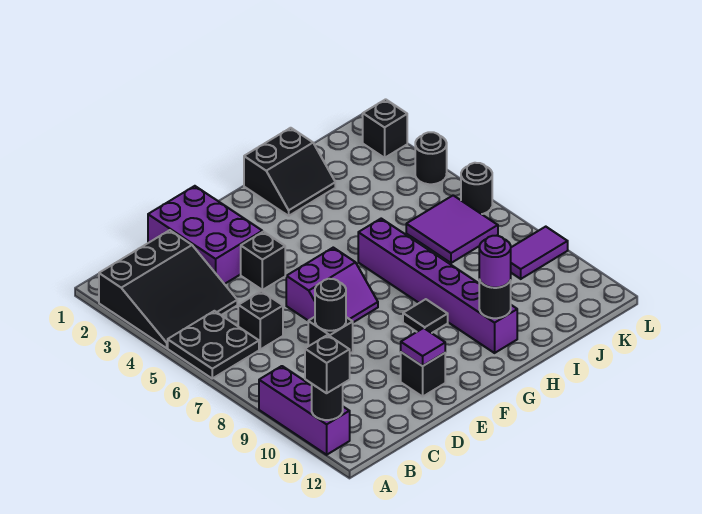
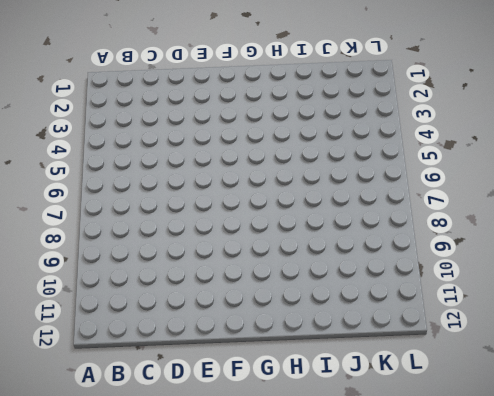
none -> black slope A2:C4 level 1 top 2
none -> black plate A5:B6 level 1
none -> purple brick A9:A11 level 1

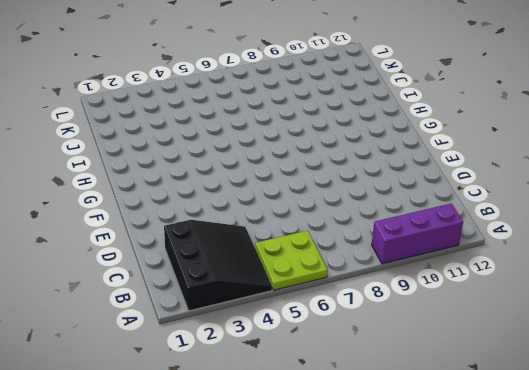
lime plate A5:B6 level 1 -> black plate A5:B6 level 1
none -> black brick C6 level 1
none -> purple brick D1:E3 level 1
none -> black brick D8 level 1

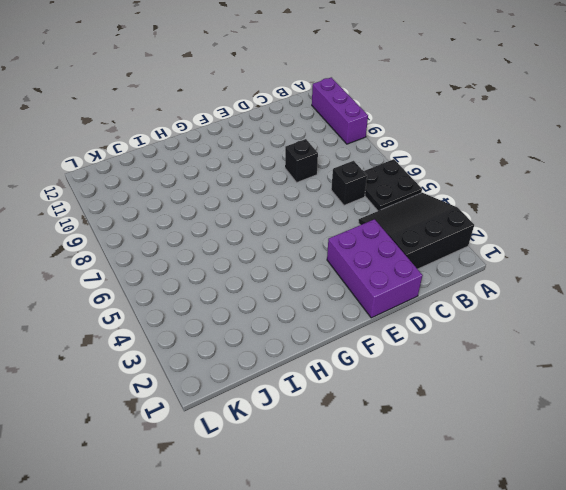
none -> black brick E4 level 1
none -> purple slope E6:F7 level 1 top 6
none -> black brick E11 level 1

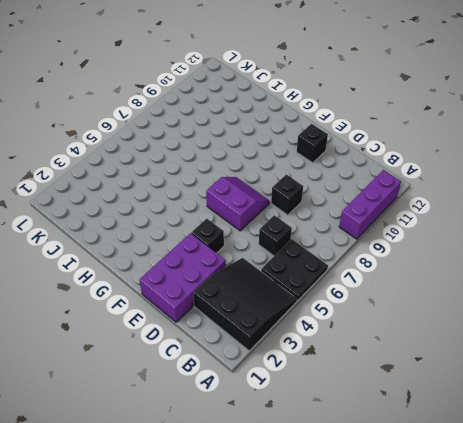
none -> black tile G9 level 1
none -> black slope H1:I2 level 1 top 1
none -> purple brick H6:H11 level 1

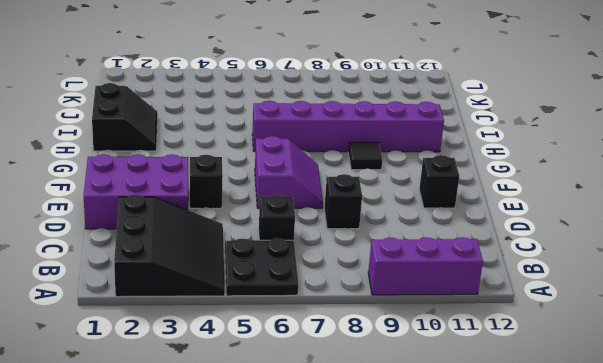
none -> purple tile J6:K7 level 1
none -> purple tile K9:L9 level 1
none -> black brick L2 level 1

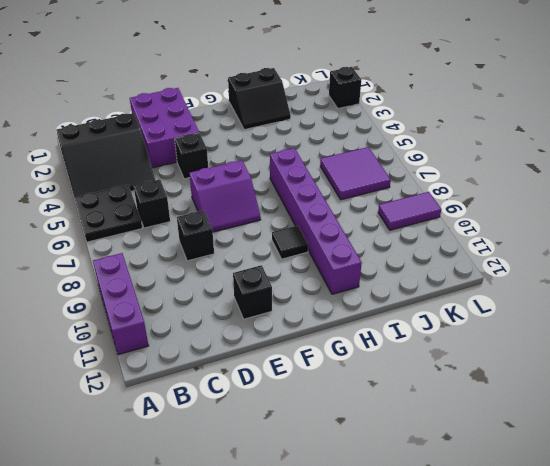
none -> black round brick L4 level 1
none -> black round brick L6 level 1
none -> black round brick A11 level 2

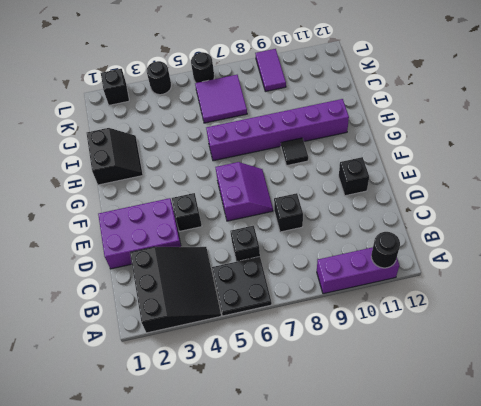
none -> black round brick D8 level 2
none -> purple tile E11 level 2
none -> black round brick H11 level 2

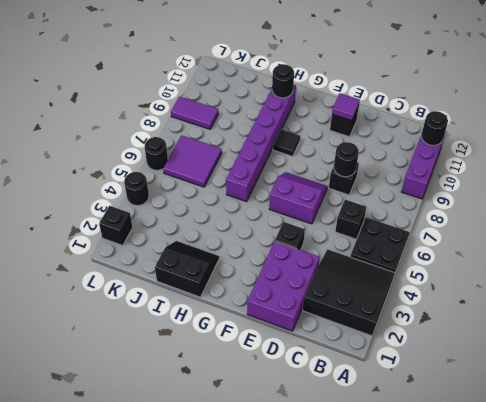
none -> black brick A11 level 3
none -> purple round brick H11 level 3

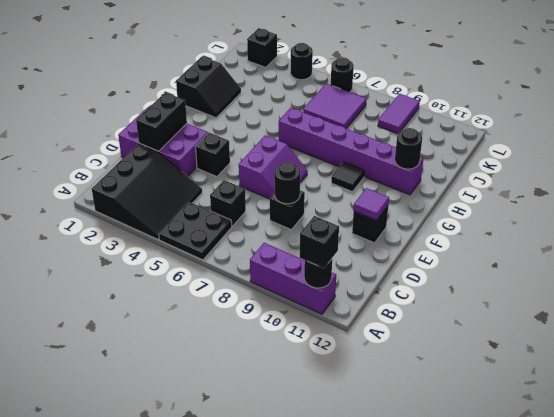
black brick D2:E2 level 2 -> none
none -> purple round brick H11 level 3

